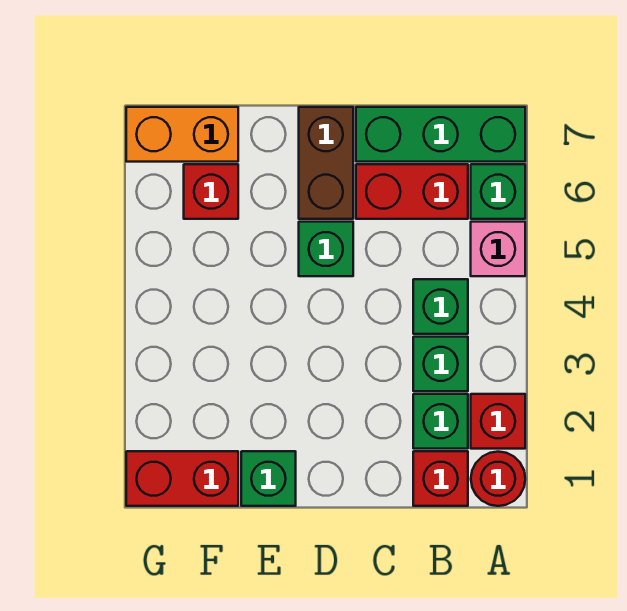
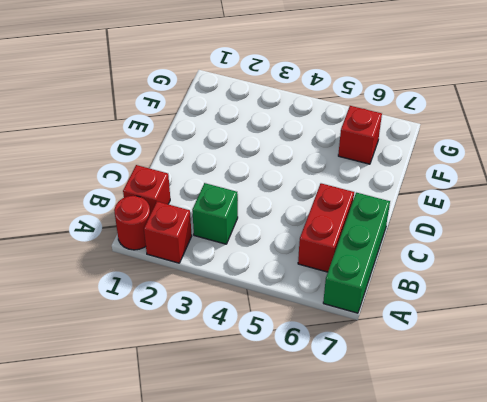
none -> pink brick A5 level 1
none -> green brick A6 level 1
none -> green brick B2 level 1

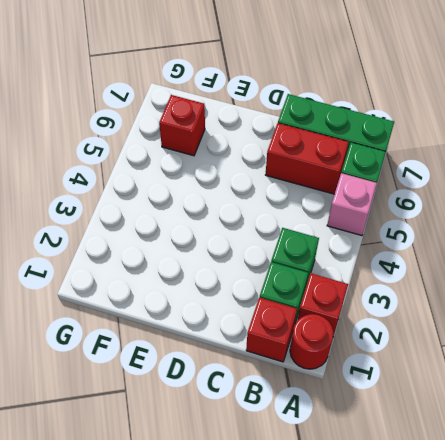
none -> green brick B4 level 1
none -> green brick D5 level 1
none -> brown brick D6:D7 level 1

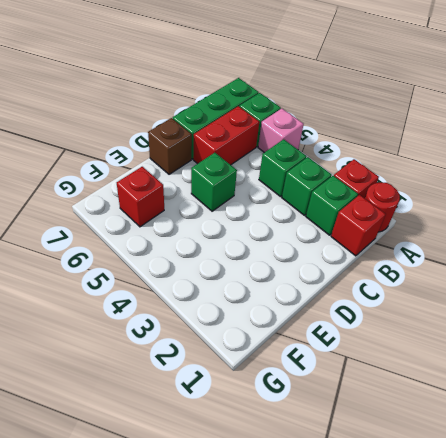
brown brick D7 level 1 -> brown brick D6:D7 level 1
none -> green brick E1 level 1
none -> red brick F1:G1 level 1
none -> orange brick F7:G7 level 1

